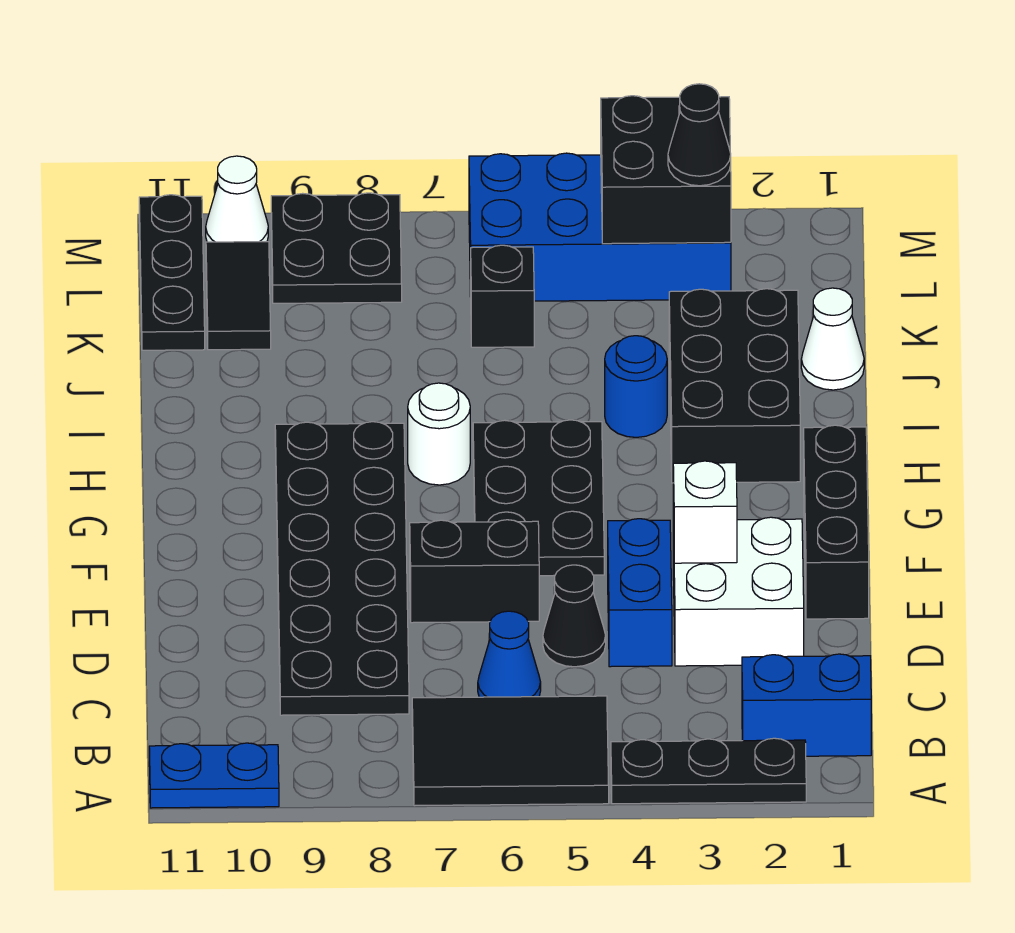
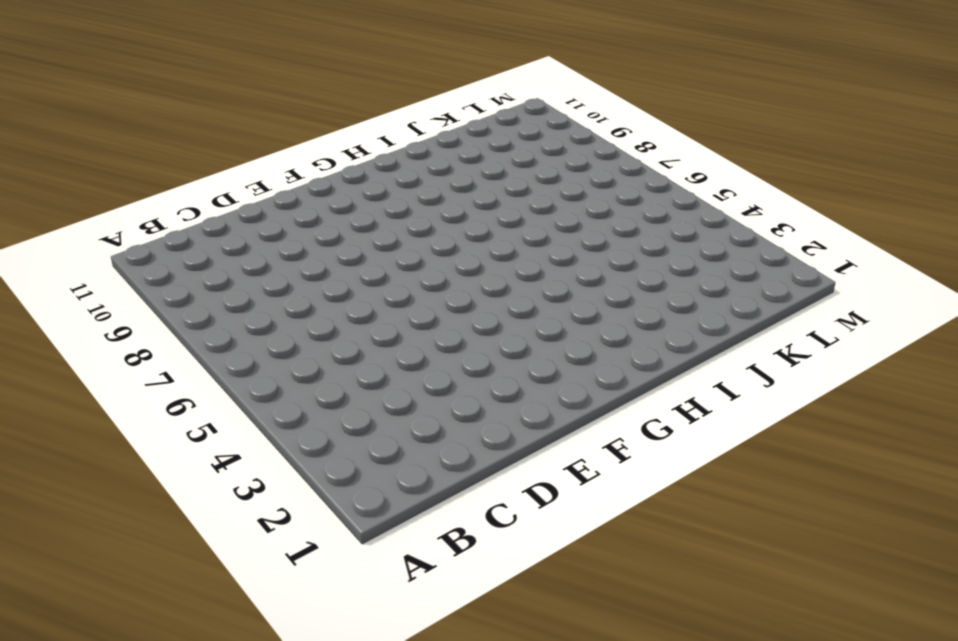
none -> black plate A2:A4 level 1
none -> black tile A5:B7 level 1
none -> blue plate A10:A11 level 1

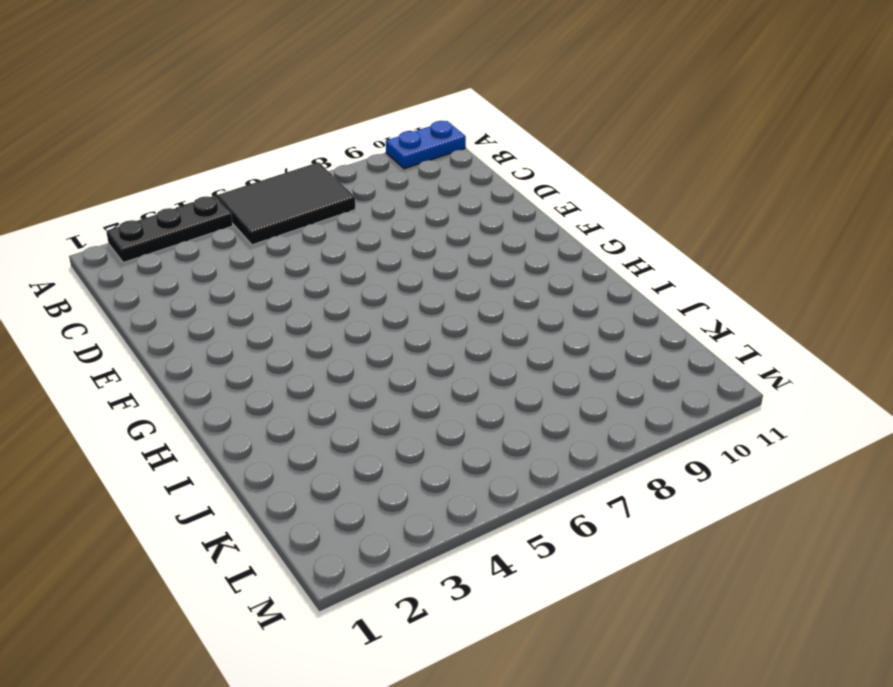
none -> blue brick B1:B2 level 1
none -> blue cone C6 level 1
none -> black plate C8:H9 level 1

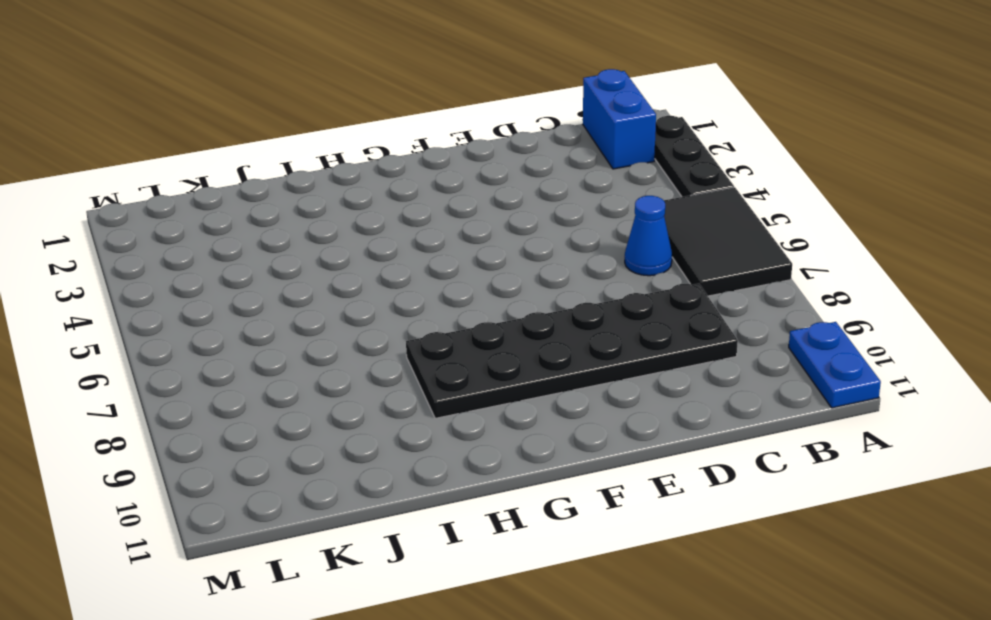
none -> white brick D2:E3 level 1
none -> blue brick D4:E4 level 1
none -> black cone D5 level 1

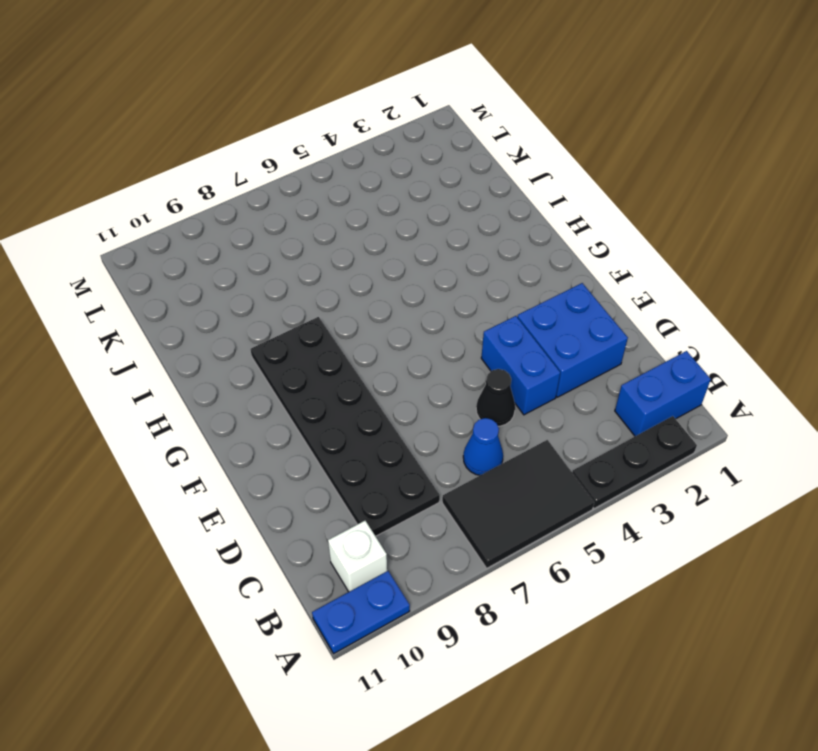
white brick B10 level 1 -> white brick E3 level 2
blue brick D2:E3 level 1 -> white brick D2:E3 level 1
none -> black brick E1:G1 level 1
none -> black brick E6:E7 level 1
none -> black plate F5:H6 level 1

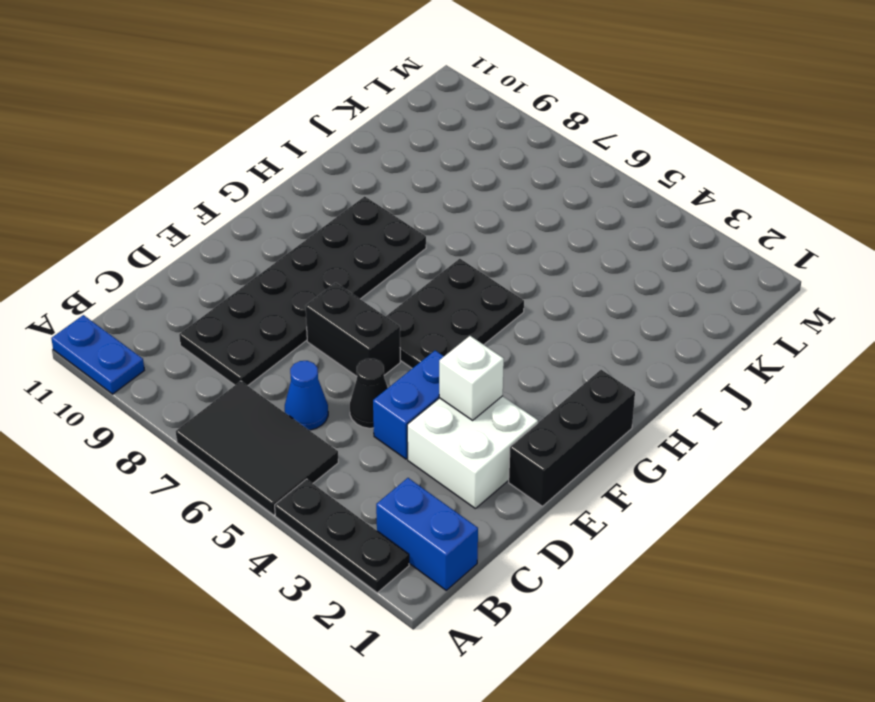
none -> black brick H2:J3 level 1
none -> white round brick H7 level 1
none -> blue round brick I4 level 1

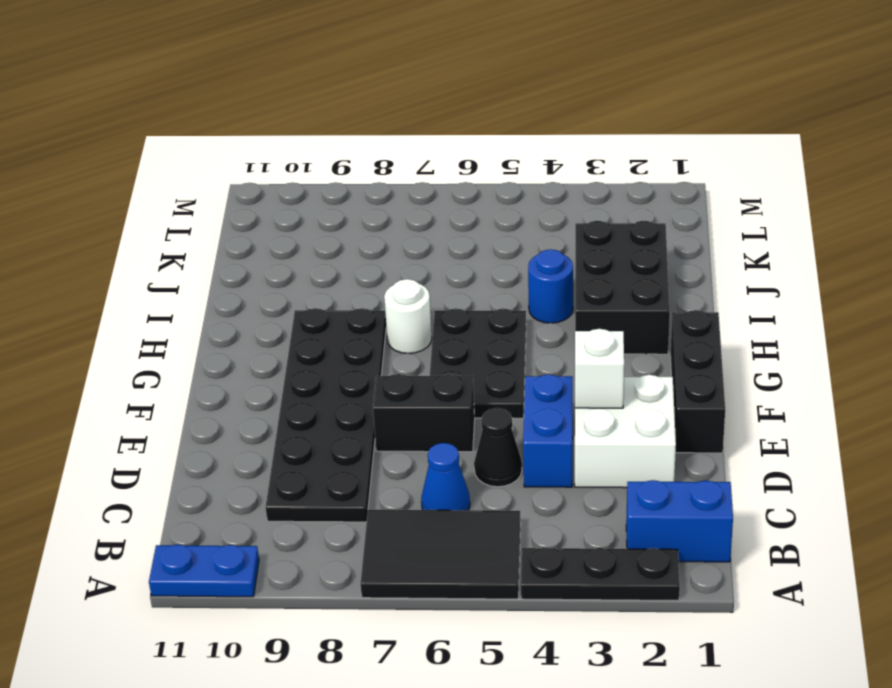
none -> white cone J1 level 1
none -> black brick K6 level 1
none -> black tile K10:L10 level 1

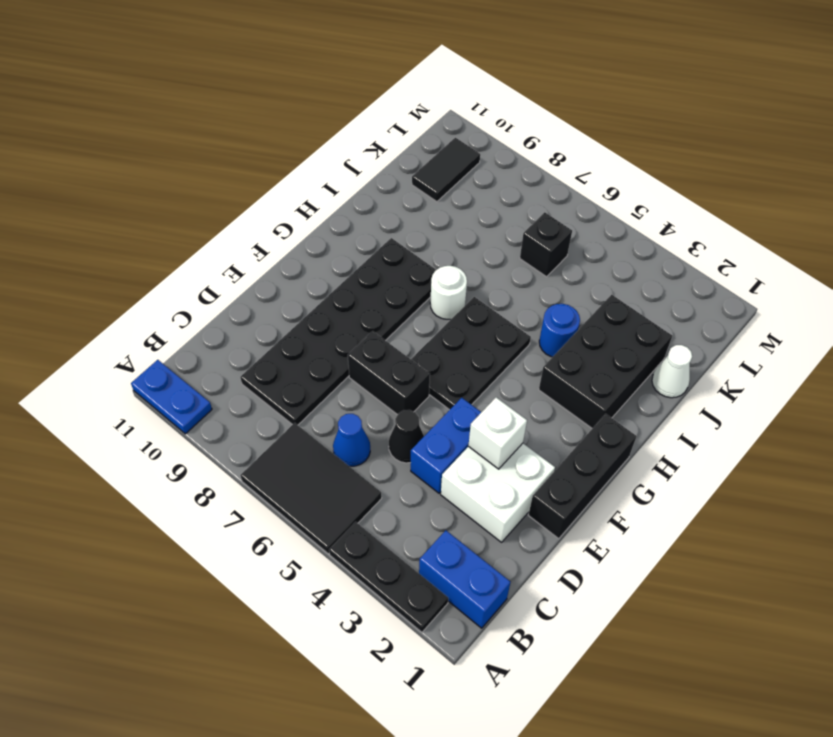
none -> black plate K11:M11 level 1
none -> blue brick L3:M6 level 1
none -> black plate L8:M9 level 1

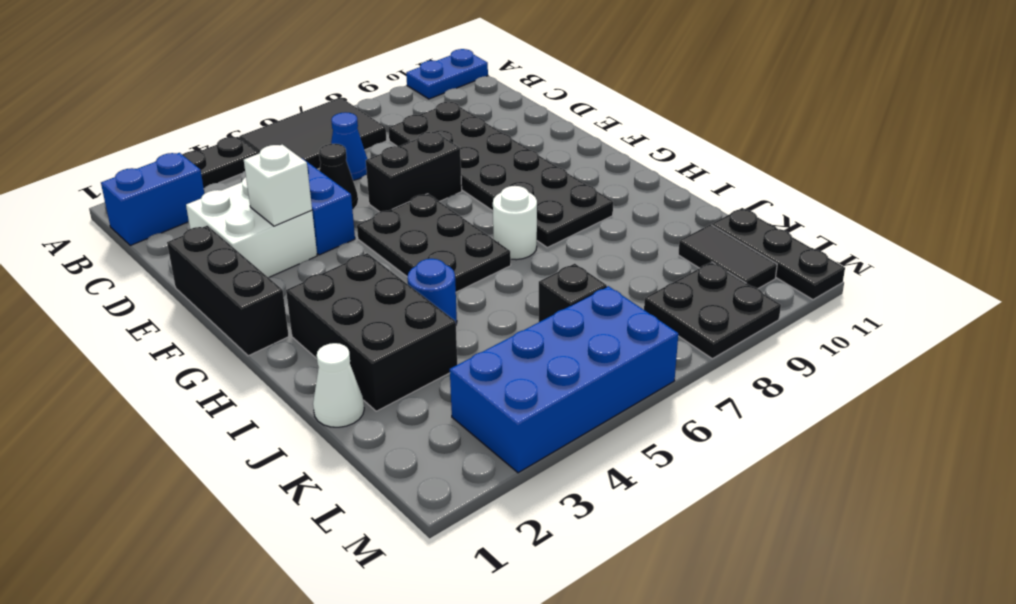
none -> white cone M10 level 1
none -> black brick L3:M4 level 2
none -> black cone L3 level 3

